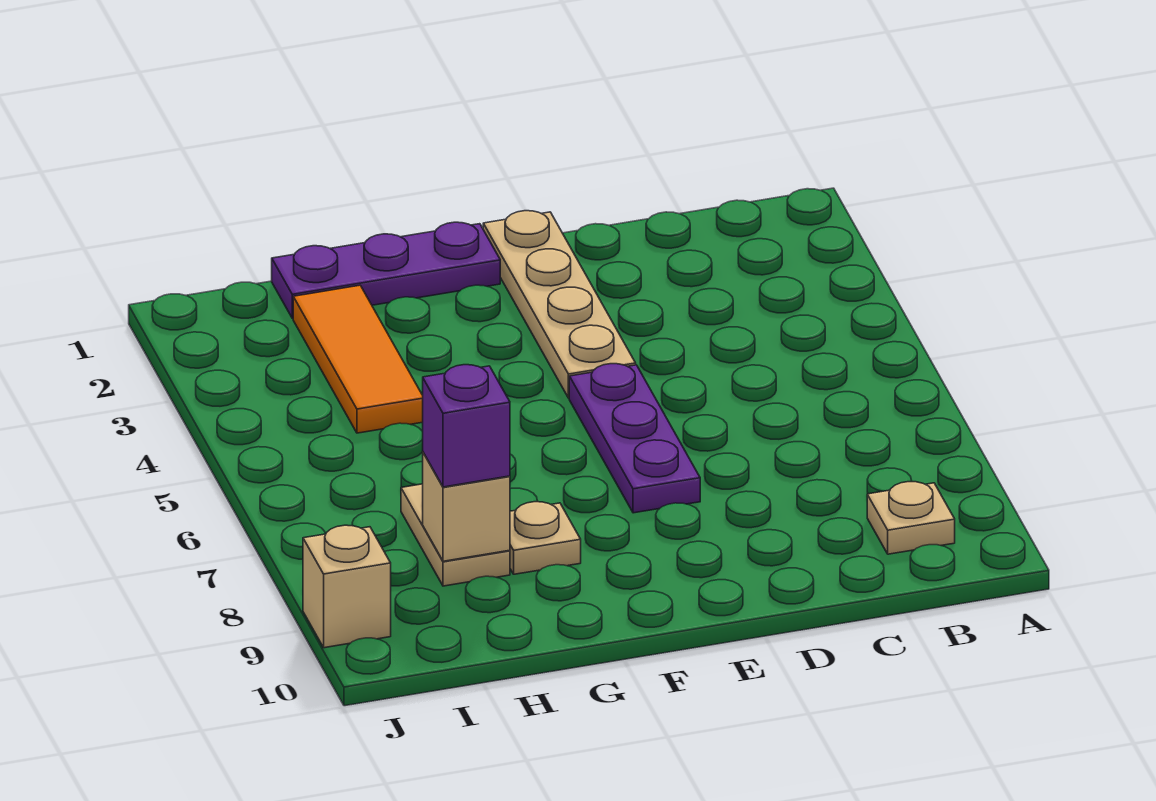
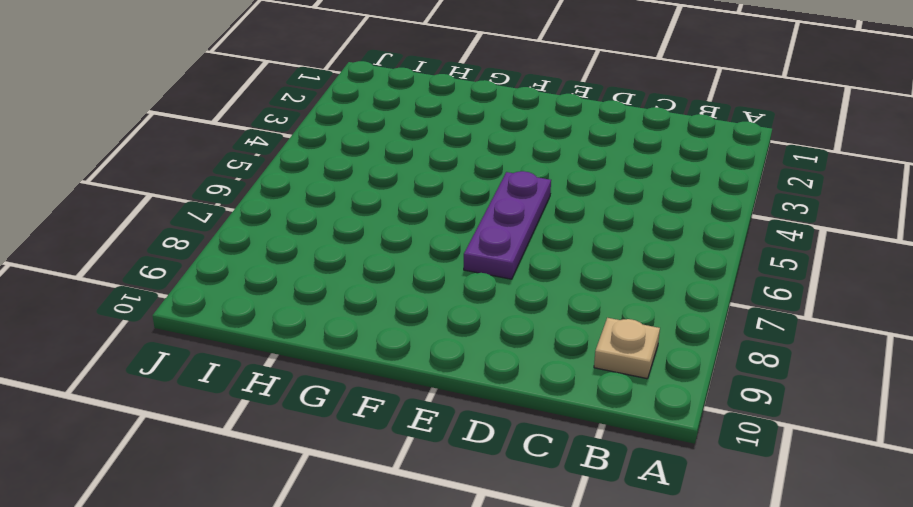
none -> tan plate E1:E4 level 1
none -> purple plate F1:H1 level 1

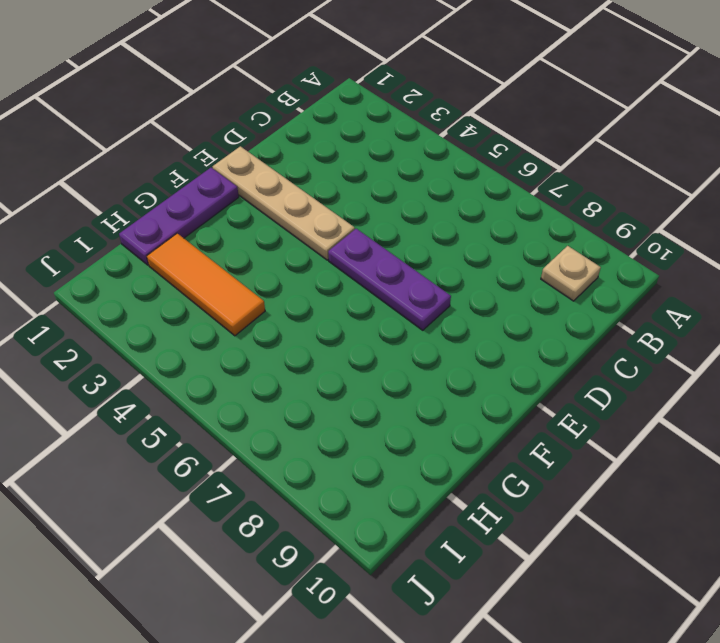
none -> tan plate G8 level 1
none -> tan plate H7:H8 level 1

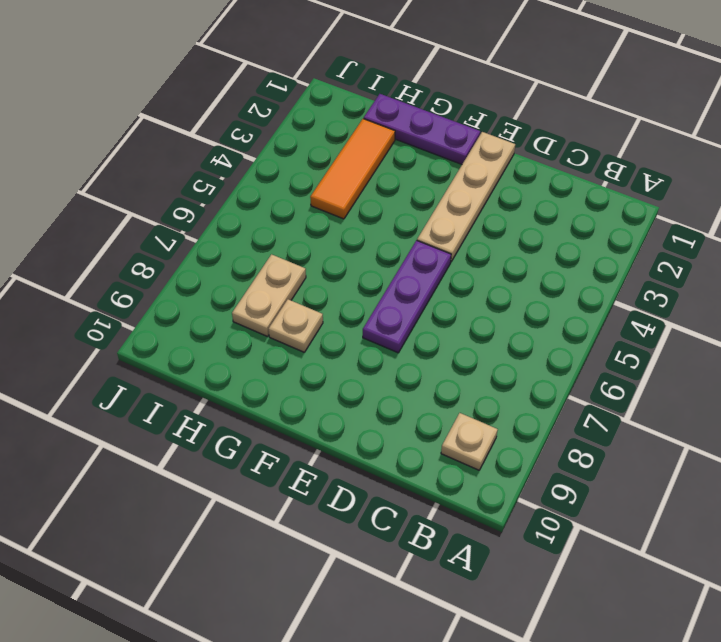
none -> tan brick J9 level 1
none -> tan brick H8 level 2

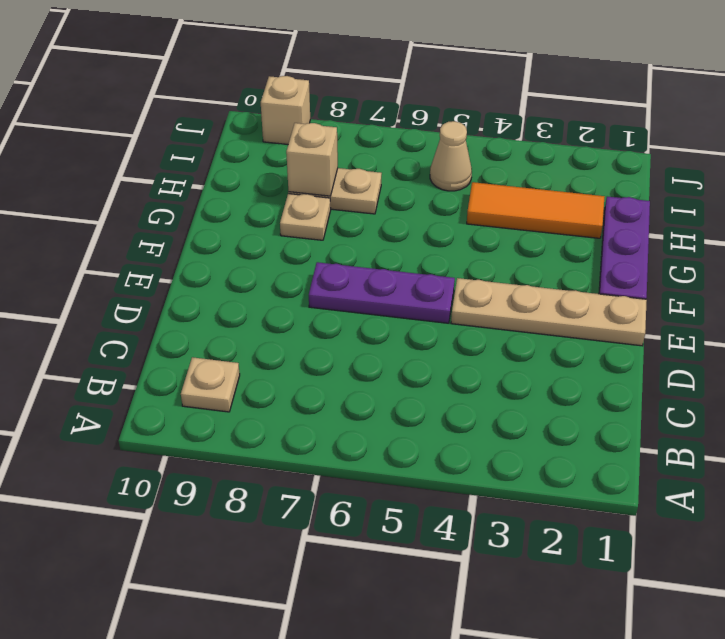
tan cone I5 level 1 -> none
none -> purple brick H8 level 3

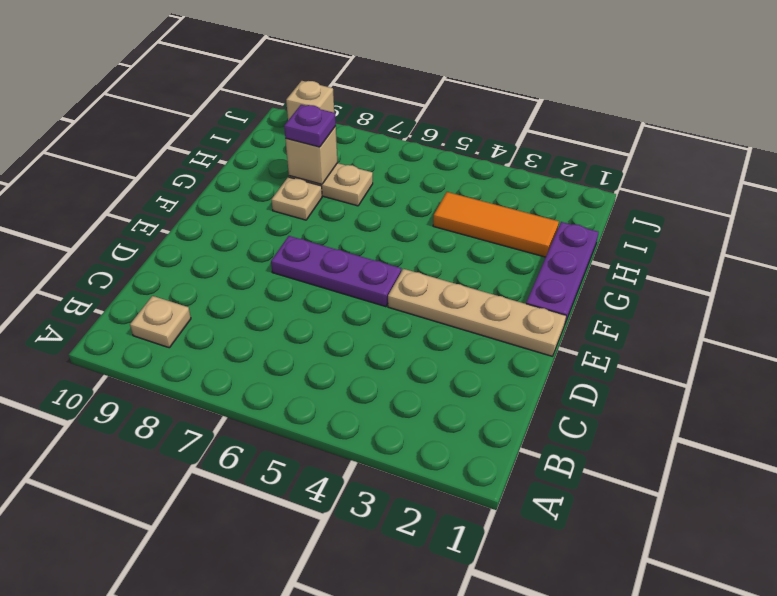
purple plate H8 level 3 -> purple brick H8 level 3

